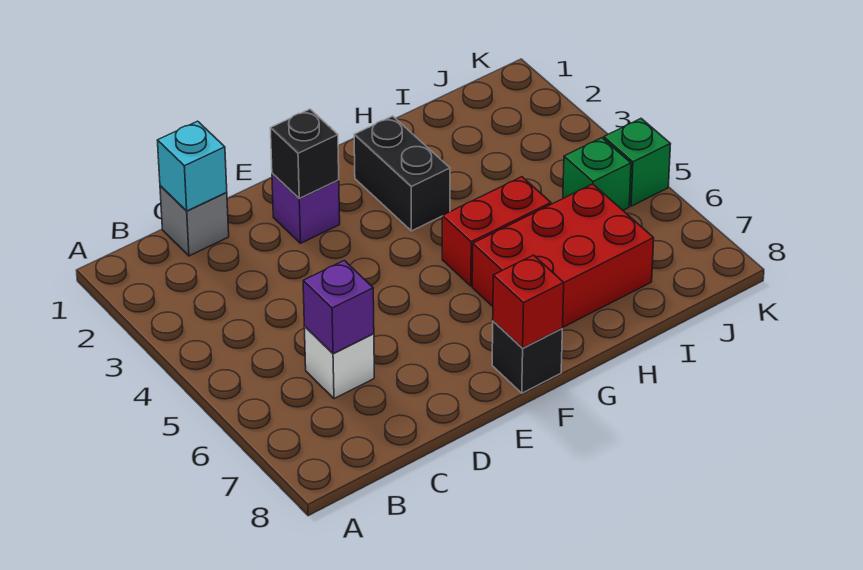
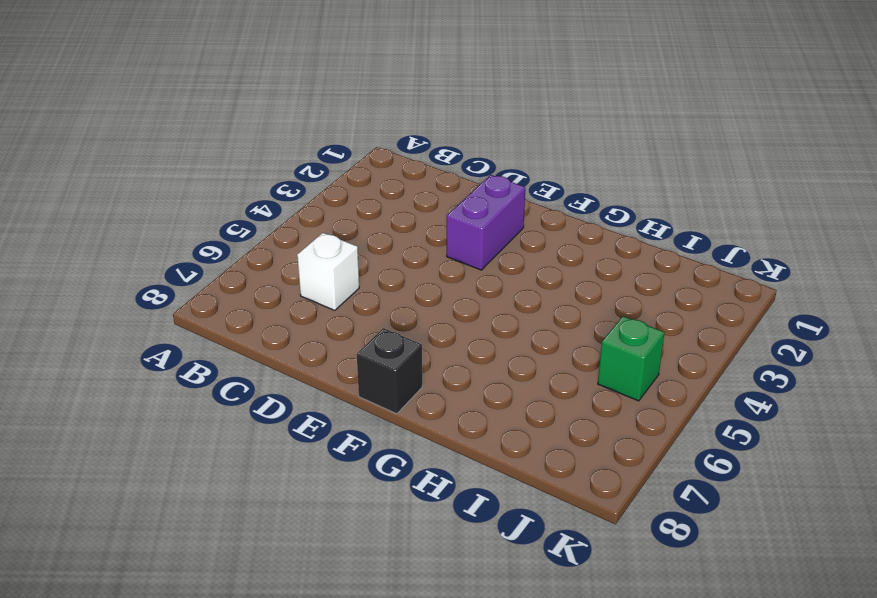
purple brick E2:E3 level 1 -> purple brick E2 level 1
none -> grey brick C1 level 1
none -> black brick G2:G3 level 1
none -> red brick G5:H5 level 1

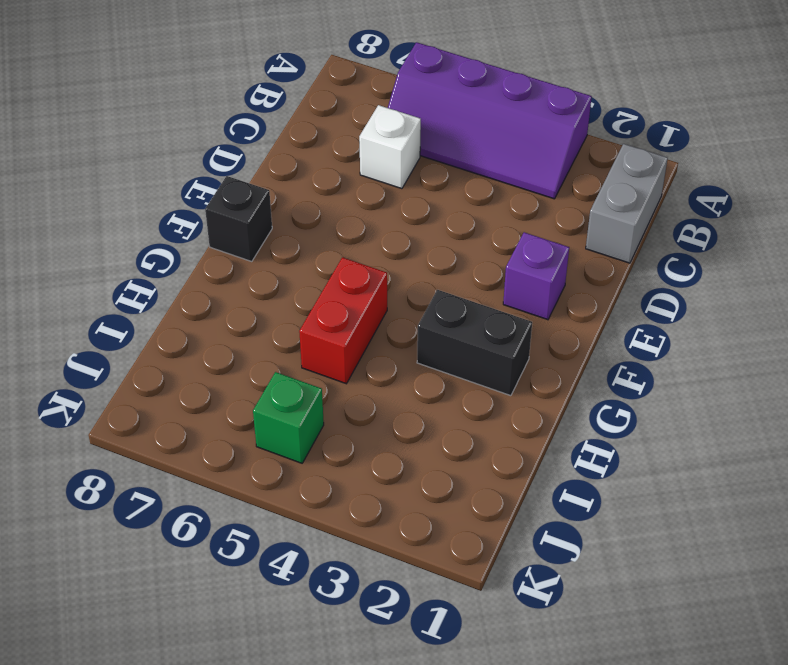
purple slope A3:B6 level 1 top A -> none
grey brick B1:C1 level 1 -> grey brick C1 level 1
none -> red brick G6:I7 level 1
none -> green brick K5 level 1
none -> cyan brick C1 level 2

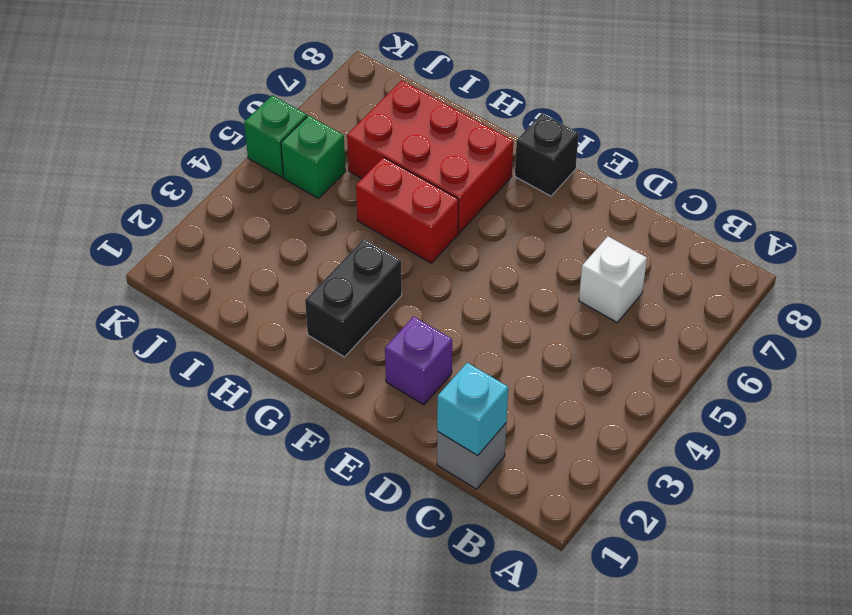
none -> purple brick C6 level 2
none -> black brick E2 level 2
none -> red brick F8 level 2

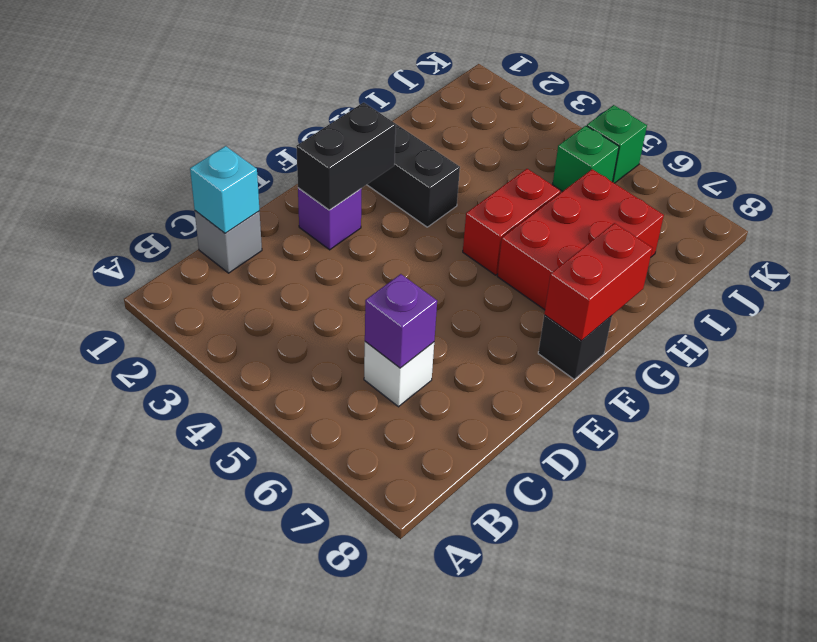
black brick E2:F2 level 2 -> black brick E2 level 2
red brick F8:G8 level 2 -> red brick F8 level 2

